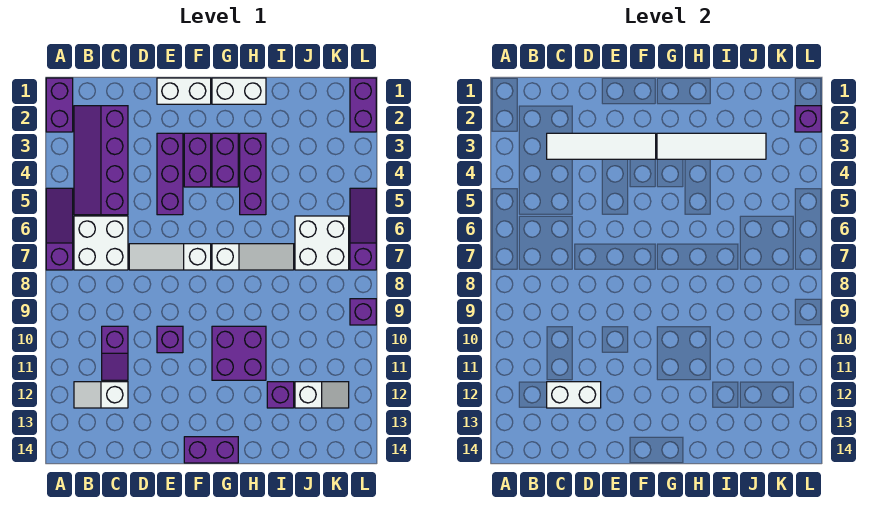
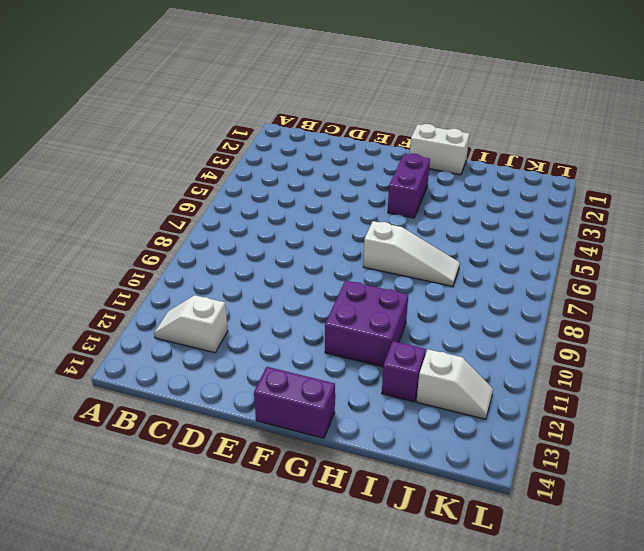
none -> purple brick A1:A2 level 1
none -> purple slope A5:A7 level 1 top 7
none -> purple slope B2:C5 level 1 top C

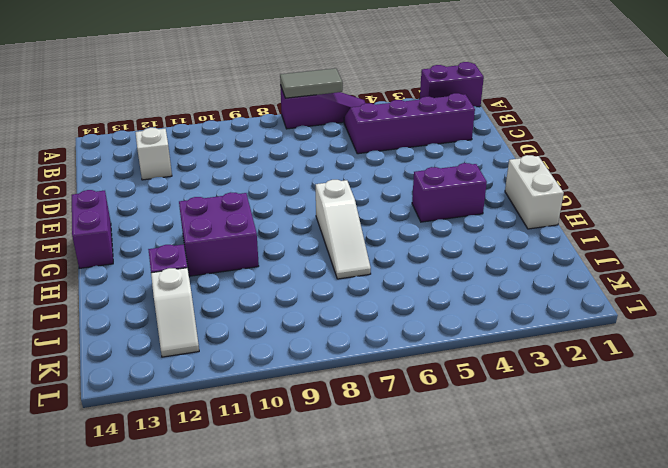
grey tile A6:A7 level 2 -> none
none -> white brick B6:C7 level 1
none -> purple slope C10:C11 level 1 top 10
none -> white slope D7:F7 level 1 top F

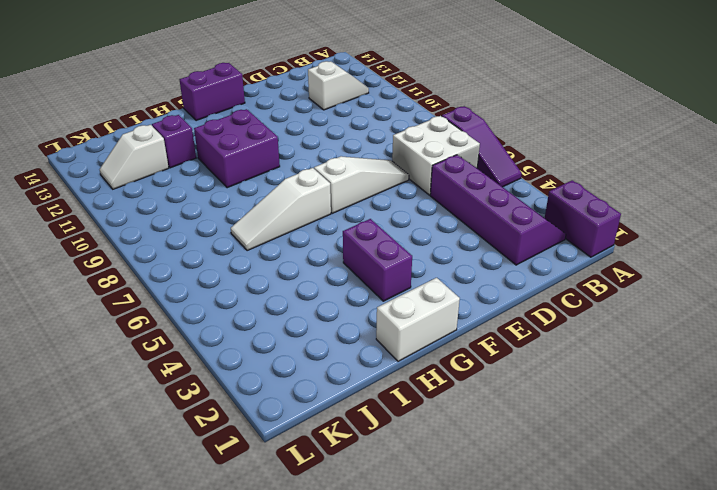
none -> purple slope C10:C11 level 1 top 10
none -> white brick E1:F1 level 1
none -> purple brick E3:E5 level 1

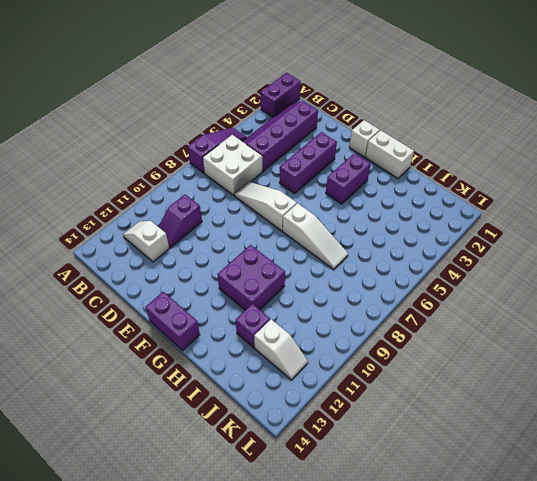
white brick F1 level 1 -> white brick E1:F1 level 1
none -> purple brick E10 level 1
none -> purple brick F3:F4 level 1
none -> purple brick H3:H5 level 1

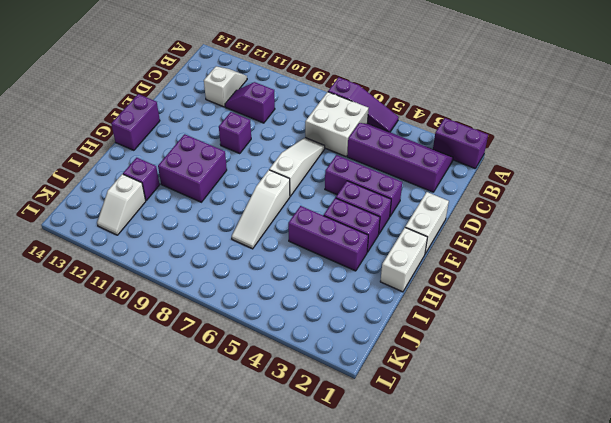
none -> white brick J6:K7 level 1
none -> purple brick L1:L2 level 1
none -> purple slope L5:L7 level 1 top 7

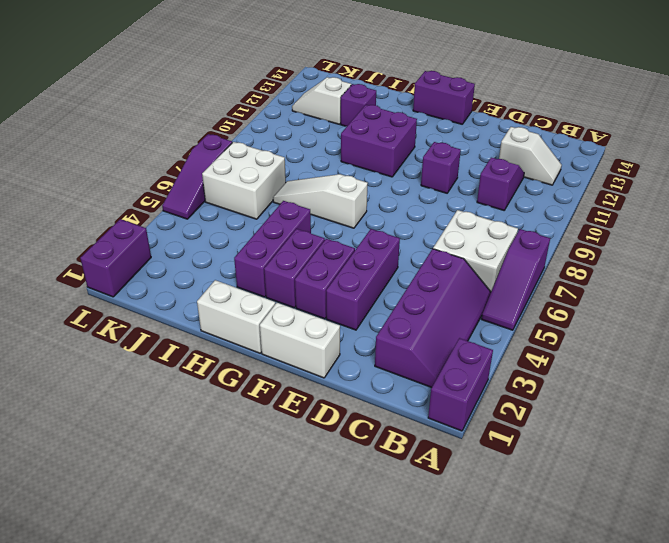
none -> white slope D7:F7 level 1 top F
none -> purple brick L9 level 1
none -> white tile C3:F3 level 2

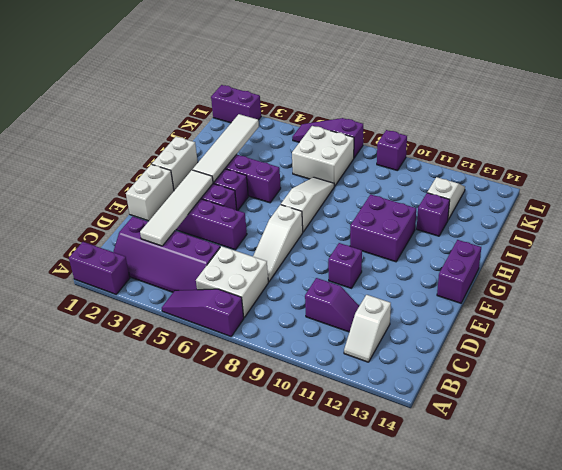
none -> white brick C12:D12 level 2
none -> purple brick L2 level 2

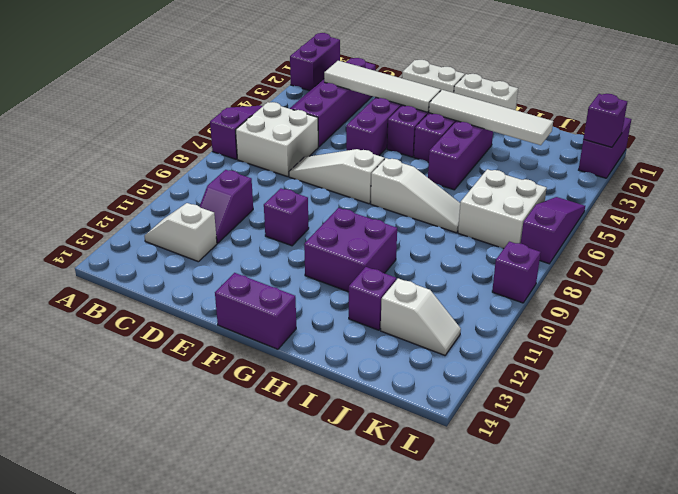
none -> white brick C12:D12 level 2

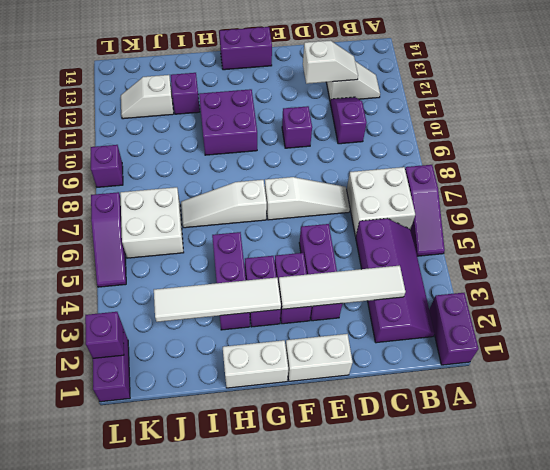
white slope C12:D12 level 2 top D -> white brick C12:D12 level 2

